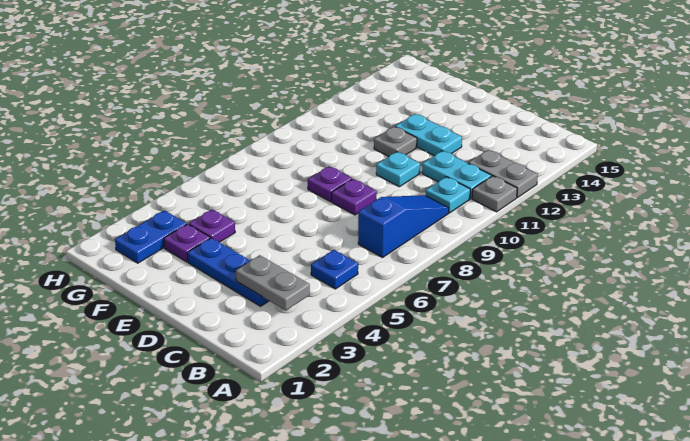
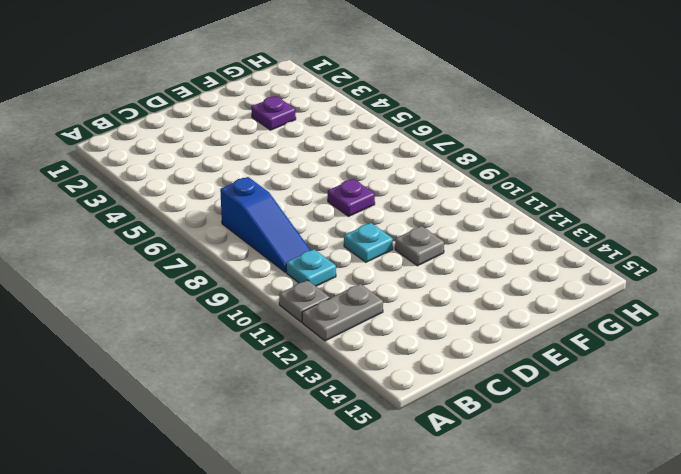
none -> blue plate B5 level 1
none -> cyan plate B11:C11 level 1
none -> blue plate C3:E3 level 1

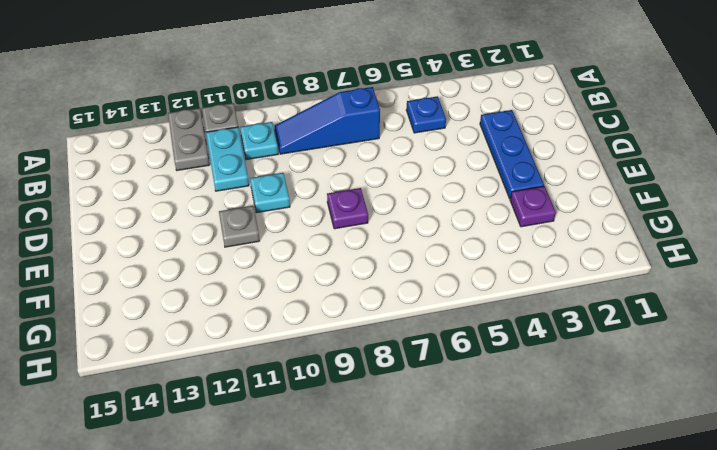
none -> purple plate D8 level 1
none -> cyan plate D12:E12 level 1
none -> purple plate F4 level 1

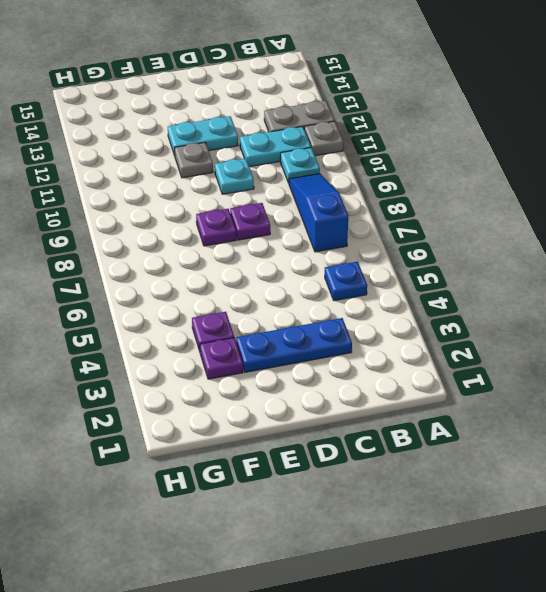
none -> blue plate G2:G3 level 1
none -> grey plate B3:C3 level 2

